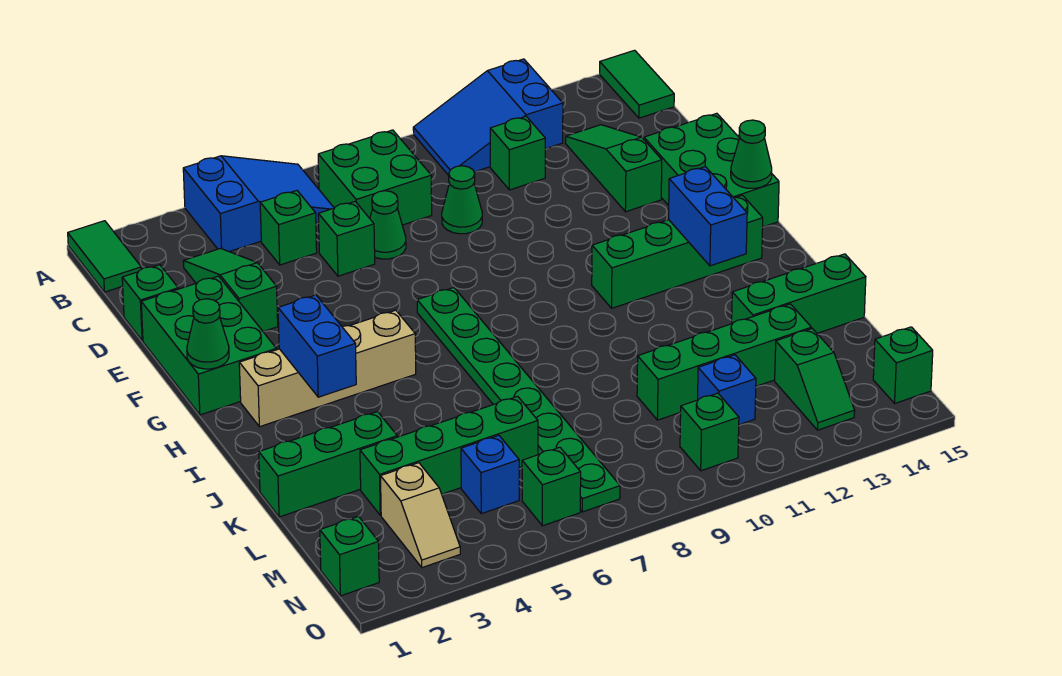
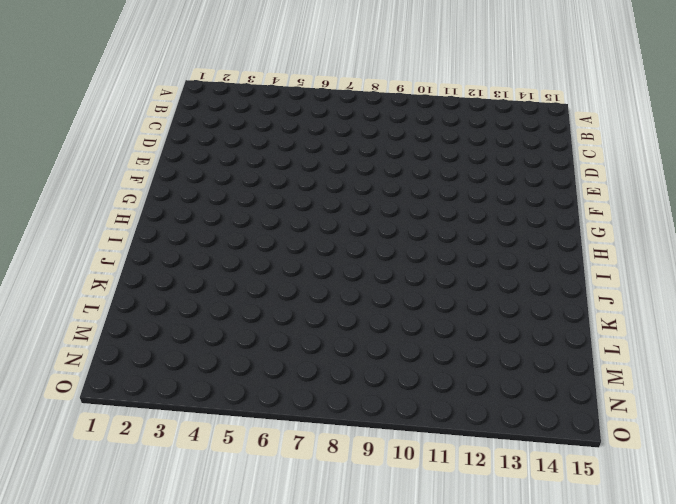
none -> green tile A1:B1 level 1
none -> blue slope A4:B6 level 1 top 4
none -> blue slope A10:B12 level 1 top 12
none -> green tile A15:B15 level 1

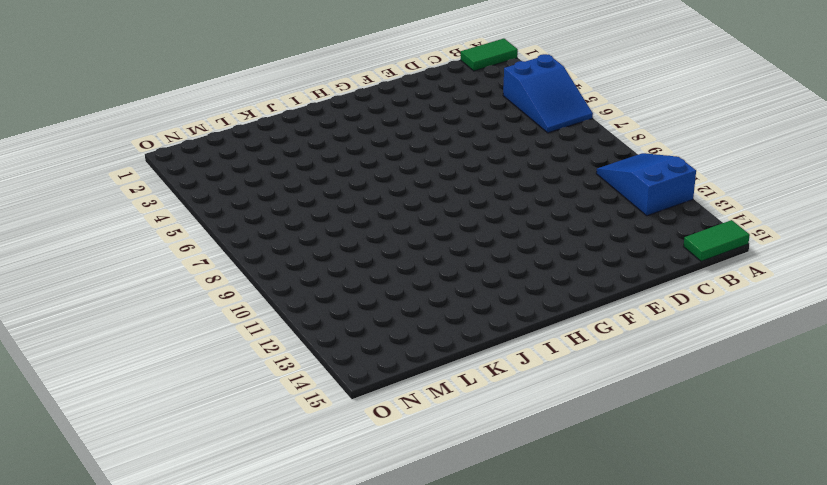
none -> green brick B7:C8 level 1
none -> green slope C3:E3 level 1 top E
none -> green brick C5 level 1
none -> green brick C11 level 1

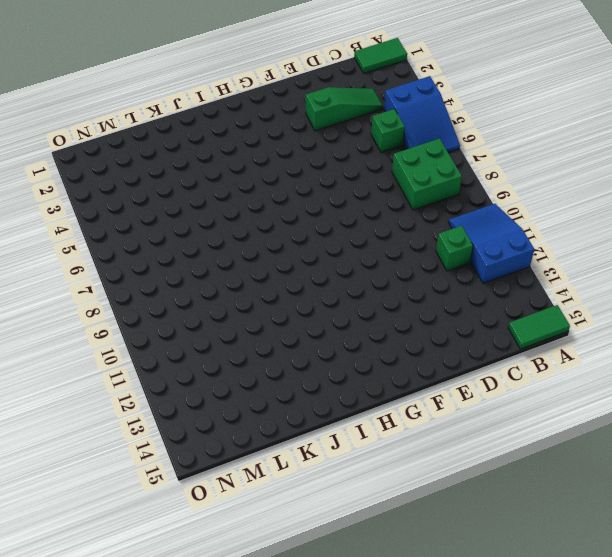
none -> green slope C13:E13 level 1 top E
none -> green brick D1 level 1
none -> green brick D6 level 1
none -> green cone D7 level 1

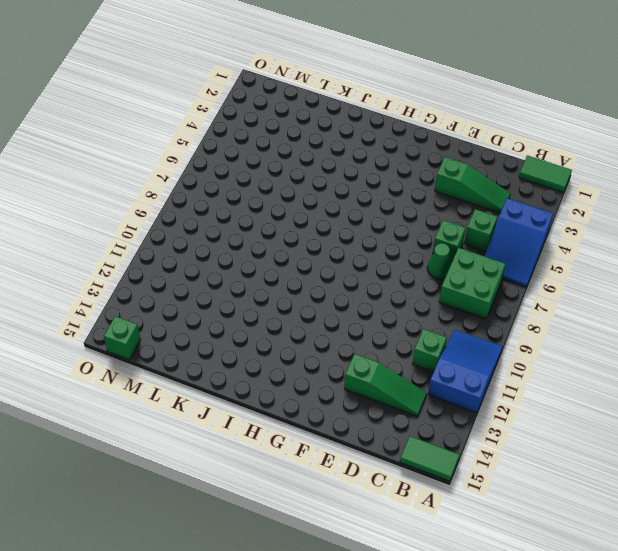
none -> green brick D1 level 1
none -> green cone D9 level 1
none -> green brick E1:G2 level 1
none -> green brick E14:G15 level 1

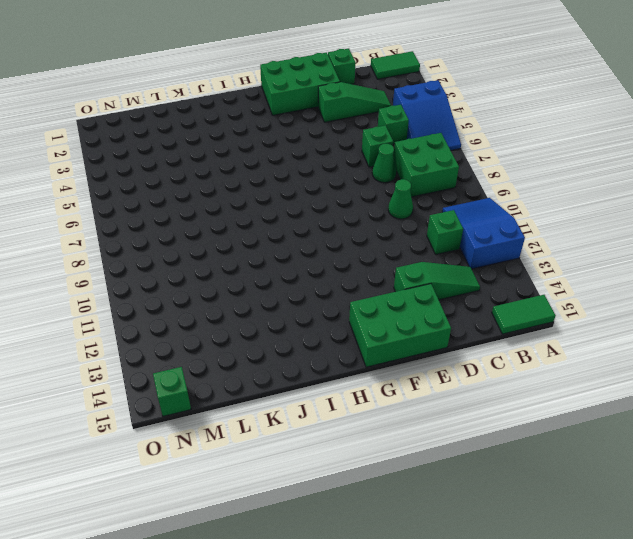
none -> green plate G7:N7 level 1
none -> tan brick H2:H5 level 1
none -> green brick H11:H14 level 1
none -> green brick K1:K3 level 1

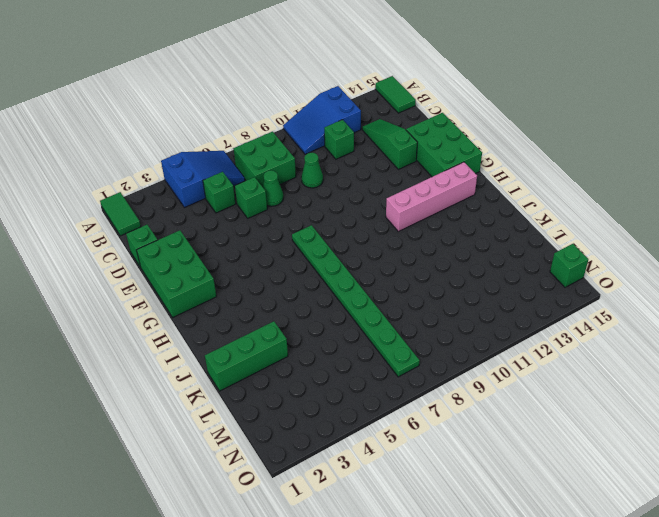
pink brick H11:H14 level 1 -> green brick H11:H14 level 1
none -> green slope C3:E3 level 1 top E
none -> tan brick H2:H5 level 1
none -> green brick K13:K15 level 1
none -> green brick L3:L6 level 1

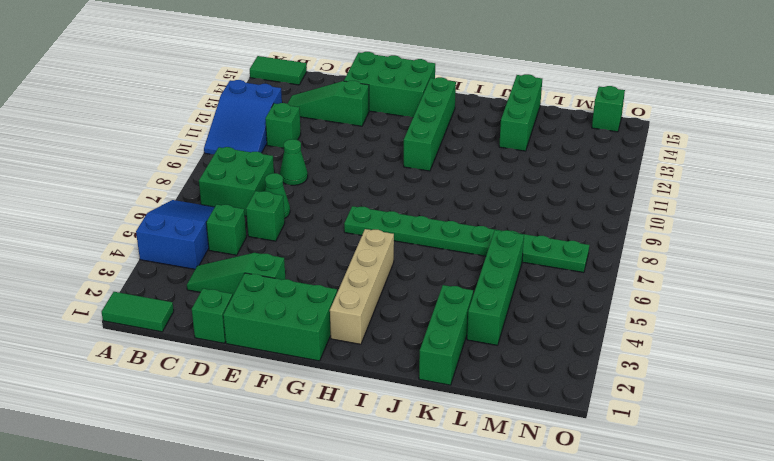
none -> green brick L10:L13 level 1
none -> tan slope M3:N3 level 1 top M
none -> blue brick M5 level 1
none -> blue brick M11 level 1

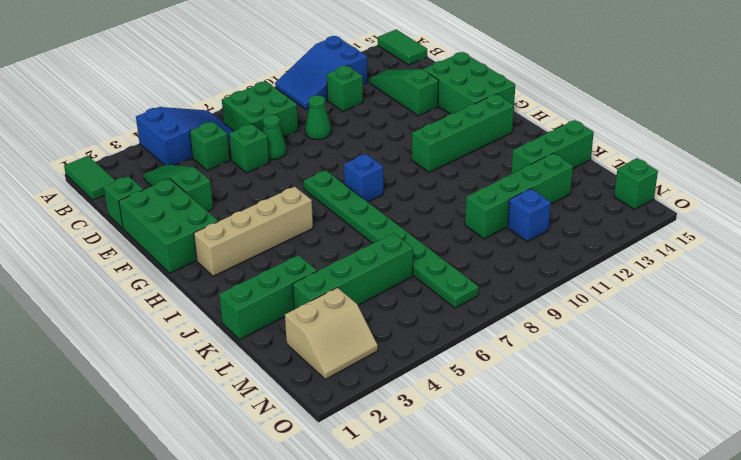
blue brick H8 level 1 -> blue brick M5 level 1
tan slope M2:N3 level 1 top M -> tan slope M3:N3 level 1 top M
none -> green slope M13:N13 level 1 top M
none -> green brick N1 level 1
none -> green brick N6 level 1
none -> green brick N10 level 1

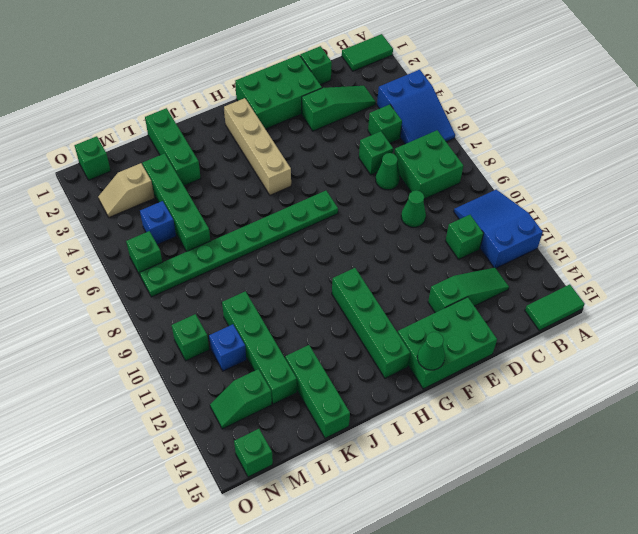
none -> green cone G1 level 2
none -> blue brick H3:I3 level 2
none -> blue brick H13:I13 level 2

